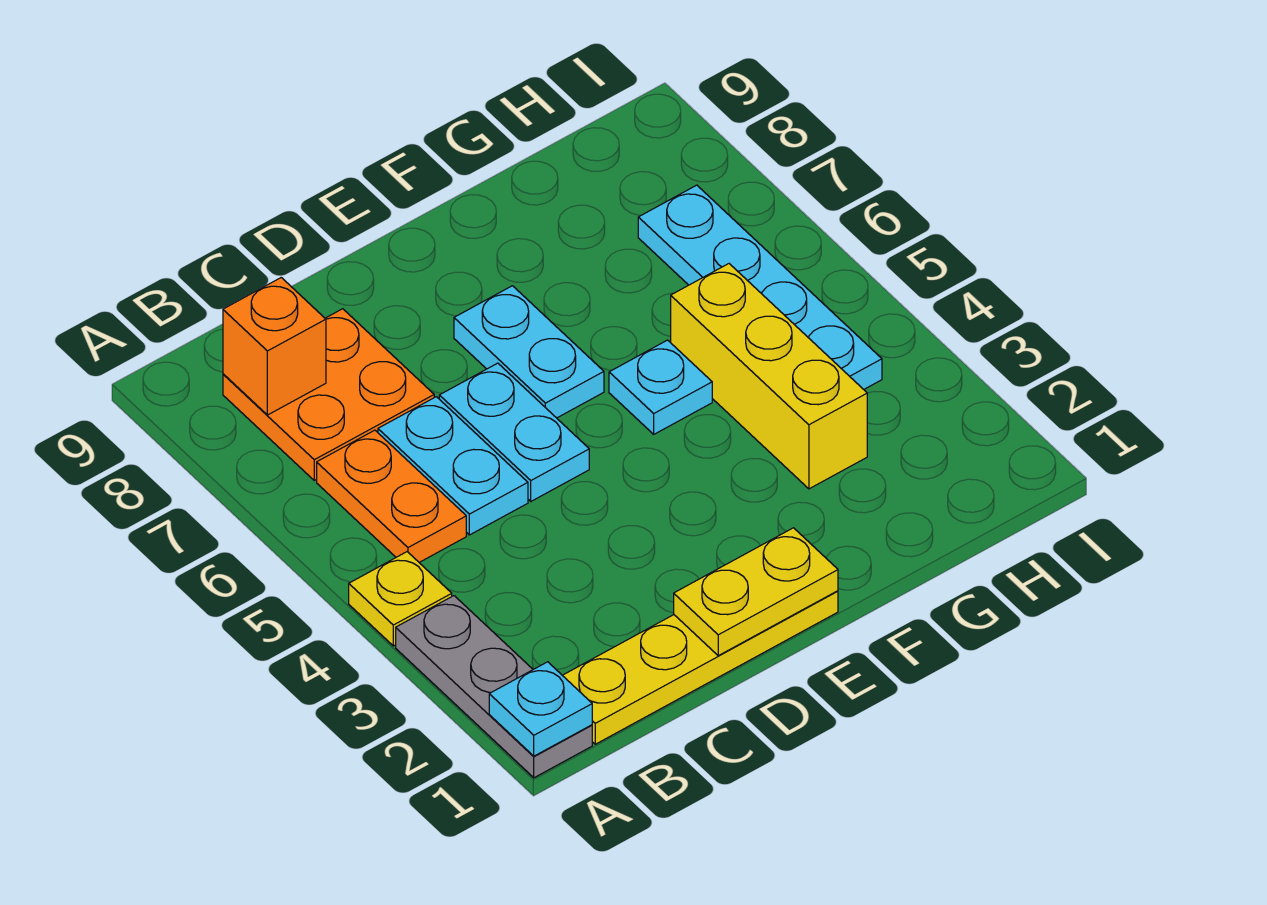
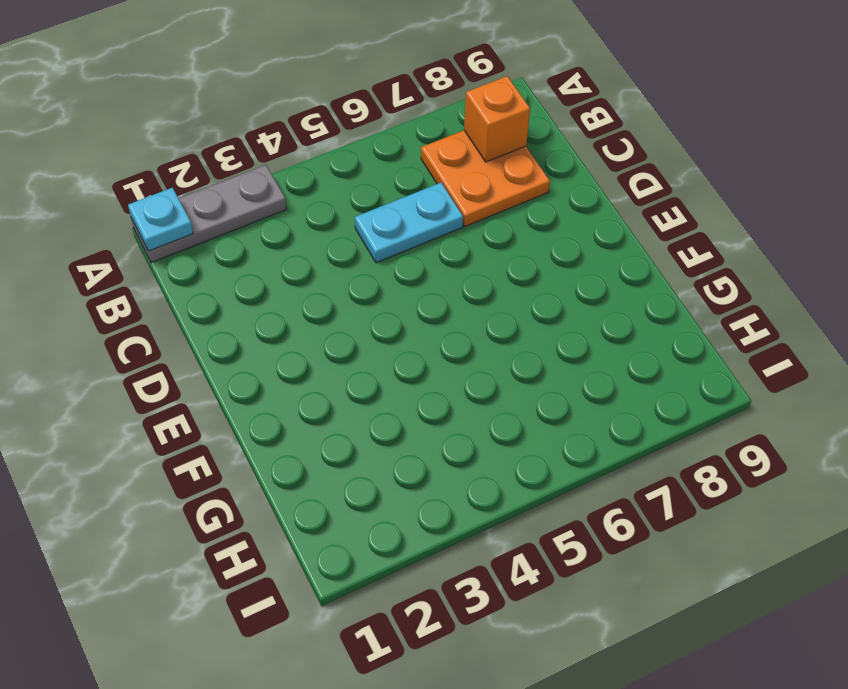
none -> yellow plate A4 level 1
none -> yellow plate B1:E1 level 1
none -> orange plate B5:B6 level 1

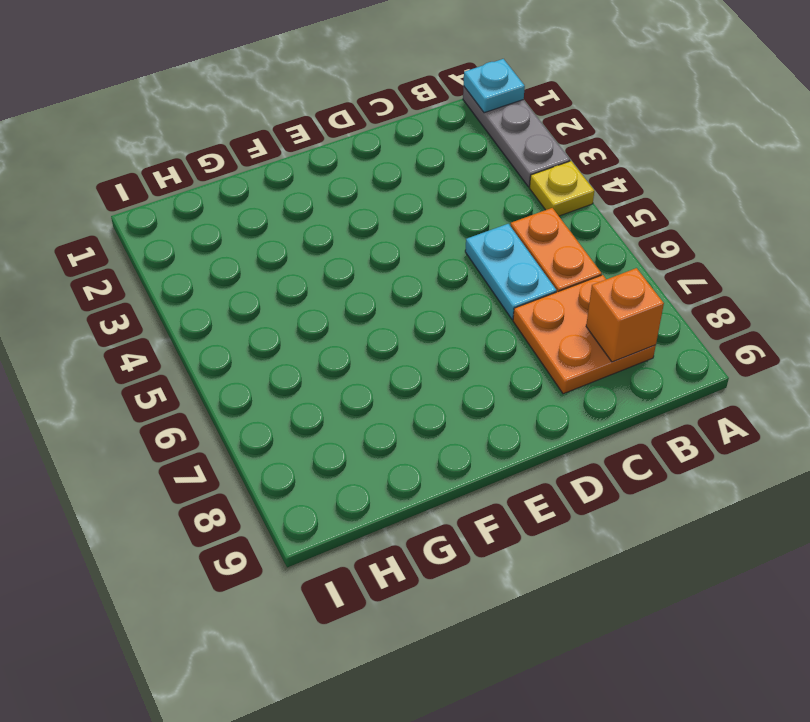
none -> yellow plate B1:E1 level 1
none -> cyan plate D5:D6 level 1
none -> cyan plate E6:E7 level 1

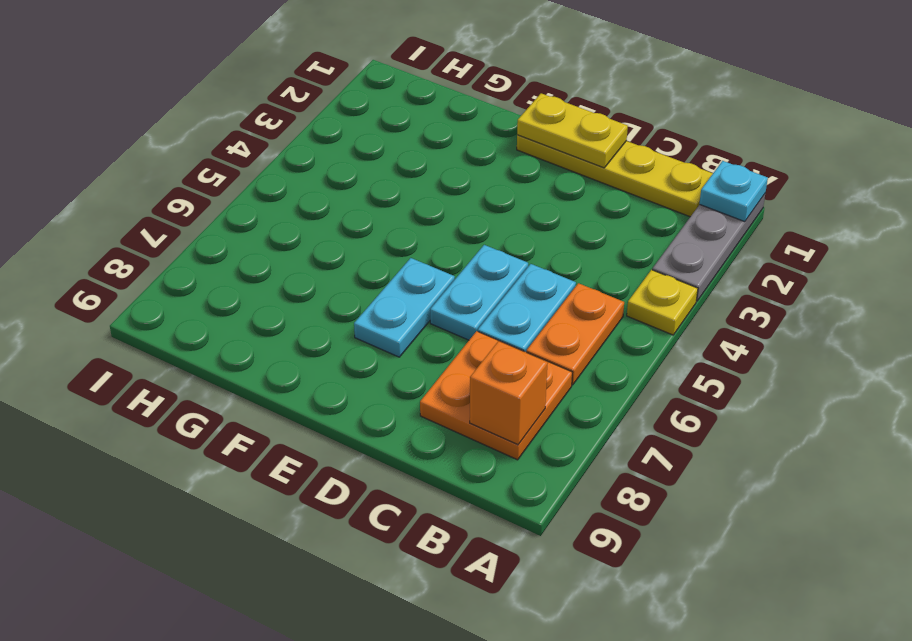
none -> cyan plate F5 level 1
none -> yellow brick G3:G5 level 1
none -> cyan plate H4:H7 level 1

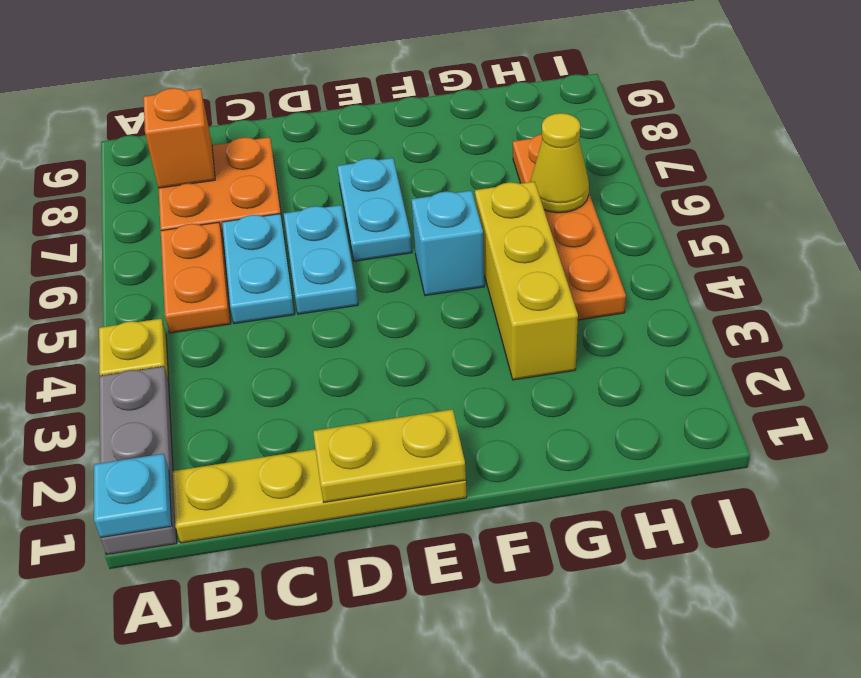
cyan brick F5 level 1 -> cyan plate F5 level 1
orange plate H4:H7 level 1 -> cyan plate H4:H7 level 1
yellow cone H6 level 2 -> none

